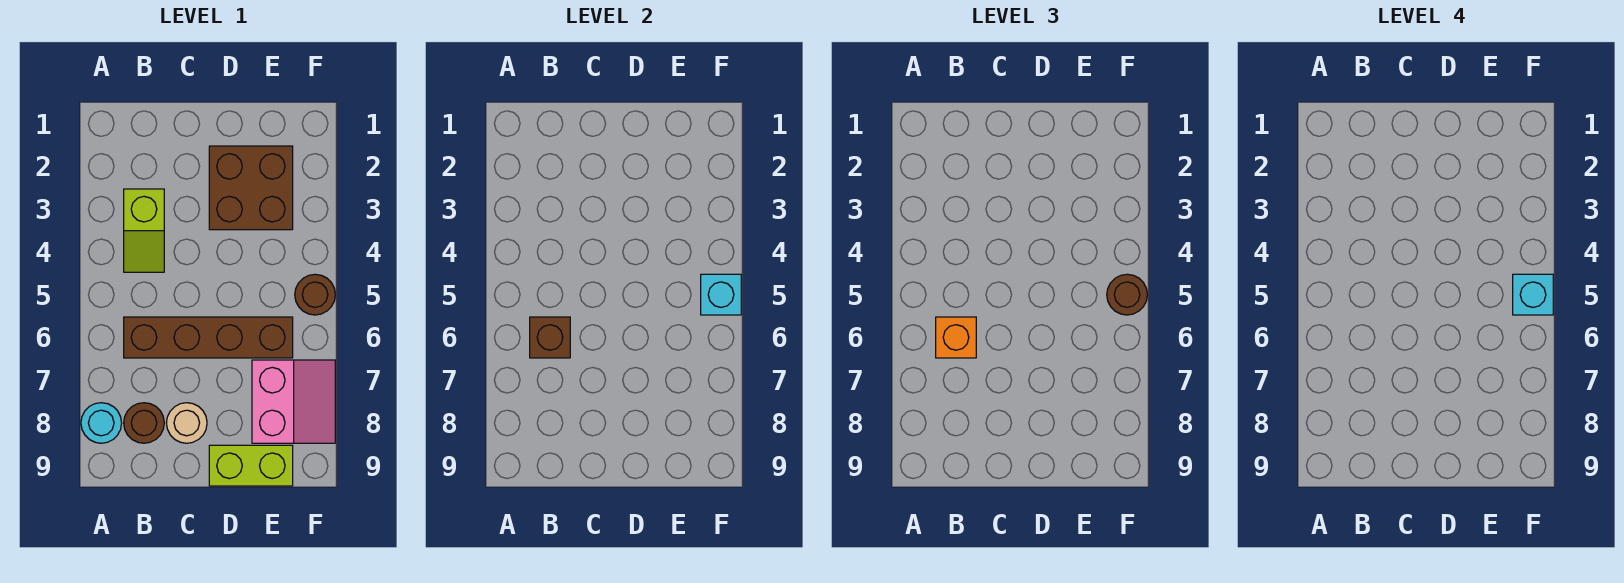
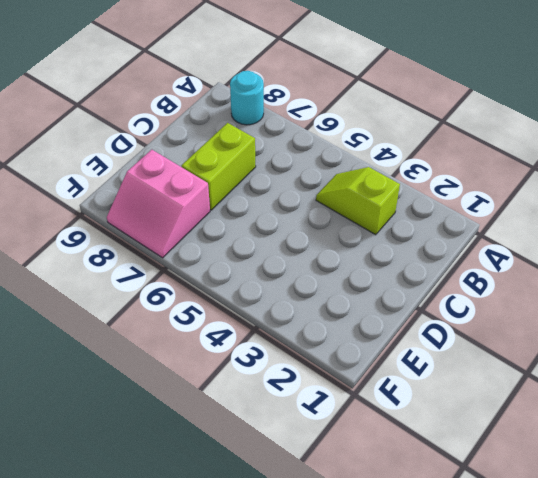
lime brick C7:D7 level 1 -> lime brick D9:E9 level 1
none -> brown brick B6:E6 level 1
none -> brown round brick B8 level 1
none -> tan round brick C8 level 1

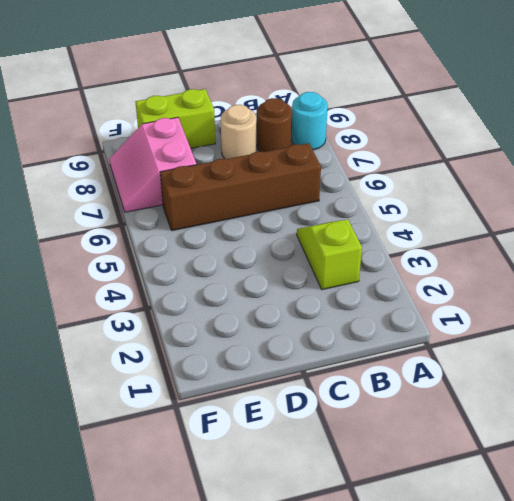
none -> brown brick D2:E3 level 1
none -> brown round brick F5 level 1
none -> brown brick B6 level 2

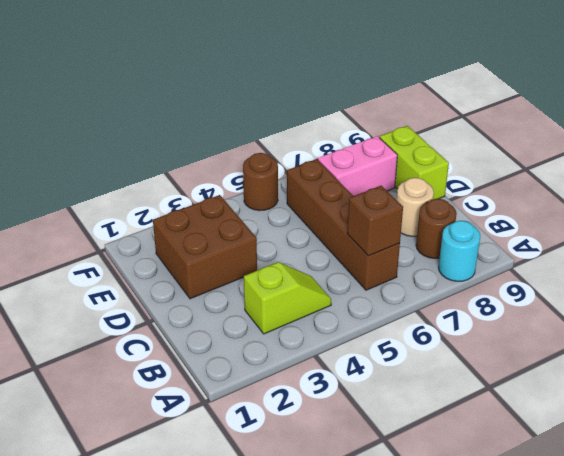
none -> cyan brick F5 level 2
none -> orange brick B6 level 3
none -> brown round brick F5 level 3

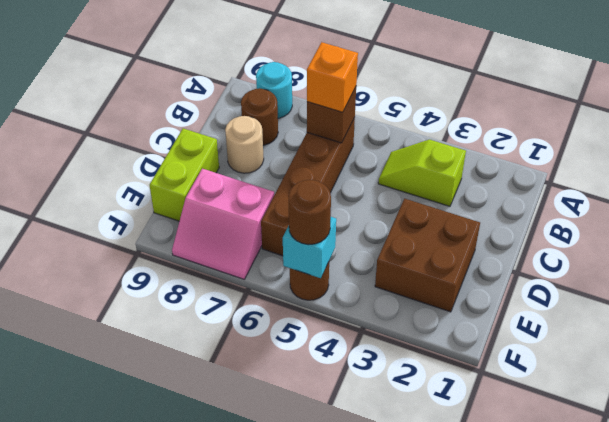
none -> cyan brick F5 level 4

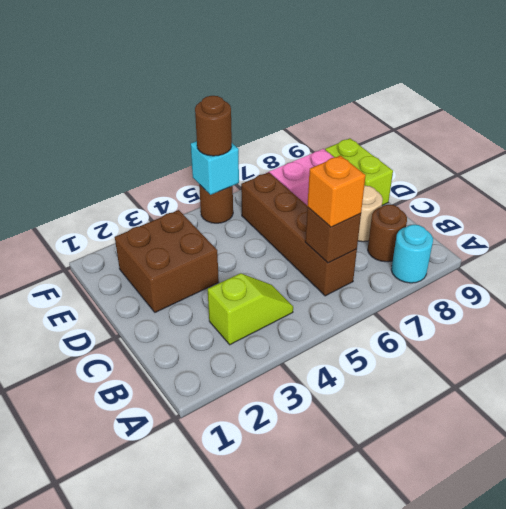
none -> cyan brick F5 level 4

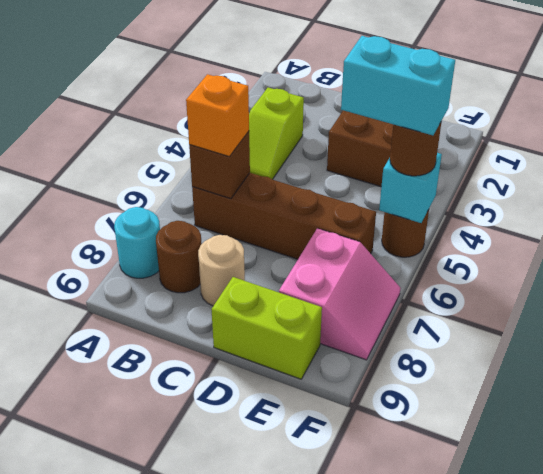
cyan brick E5:F5 level 4 -> cyan brick F5 level 4

